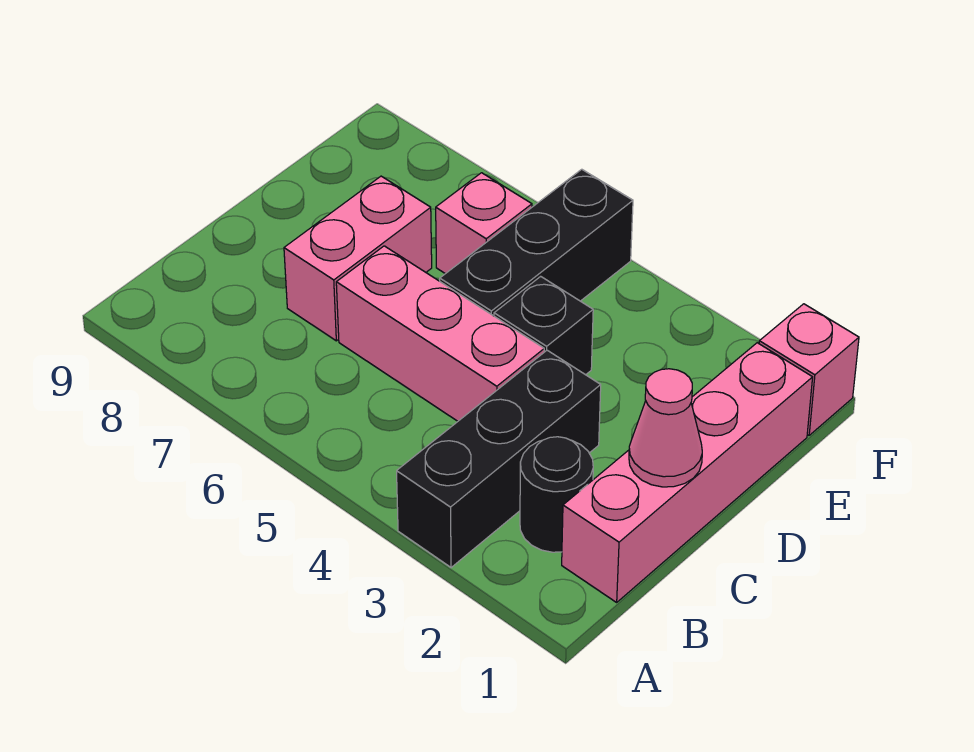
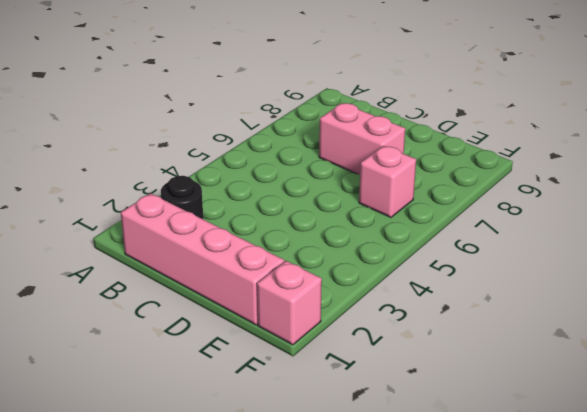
none -> black brick A3:C3 level 1
none -> pink brick C4:C6 level 1

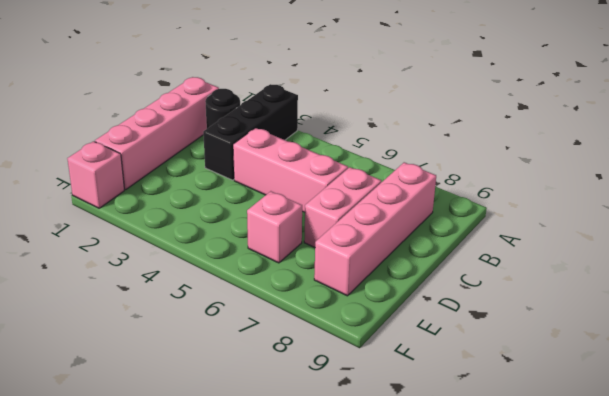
pink brick B8:E8 level 1 -> none
none -> black brick D4 level 1
none -> black brick D5:F5 level 1

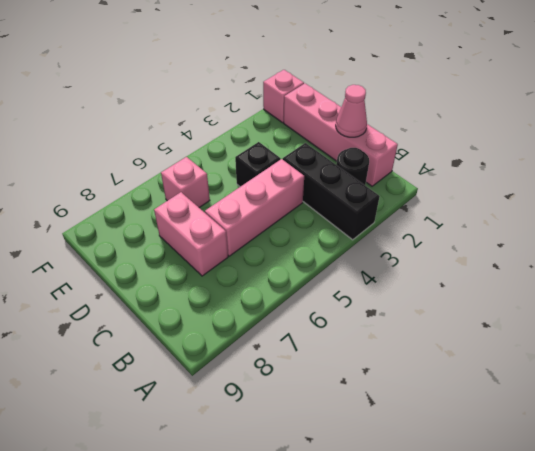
none -> black brick D5:F5 level 1

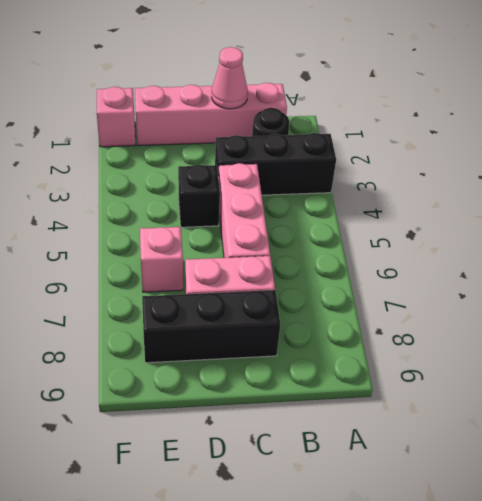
black brick C8:E8 level 1 -> black brick D5:F5 level 1

